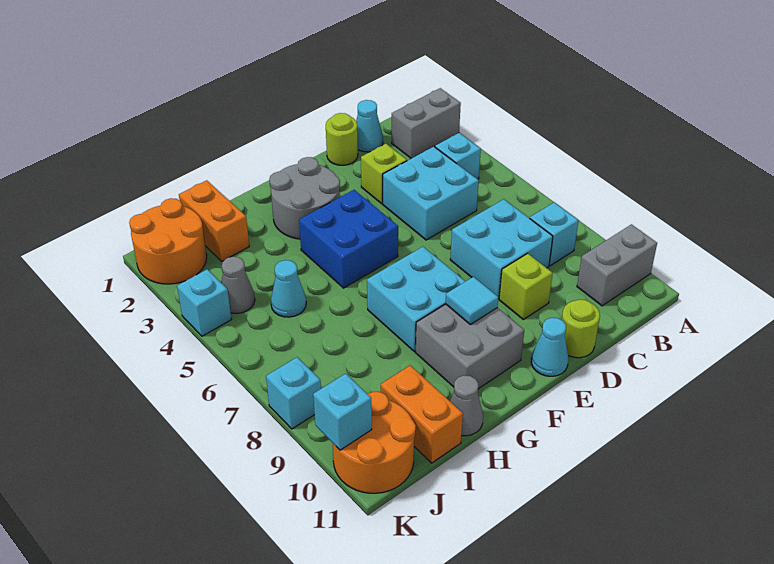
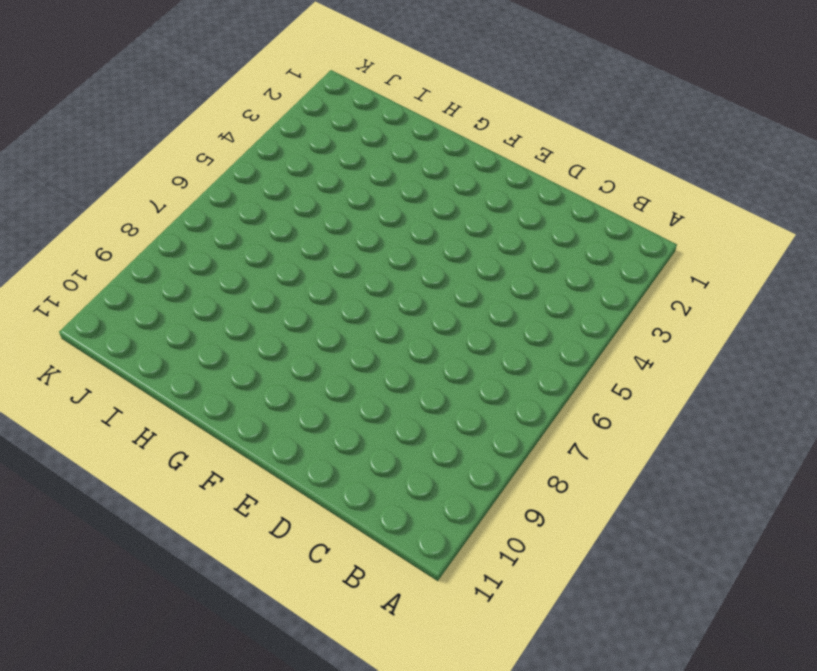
none -> grey brick A2:B2 level 1
none -> grey brick A10:B10 level 1
none -> cyan brick B4 level 1

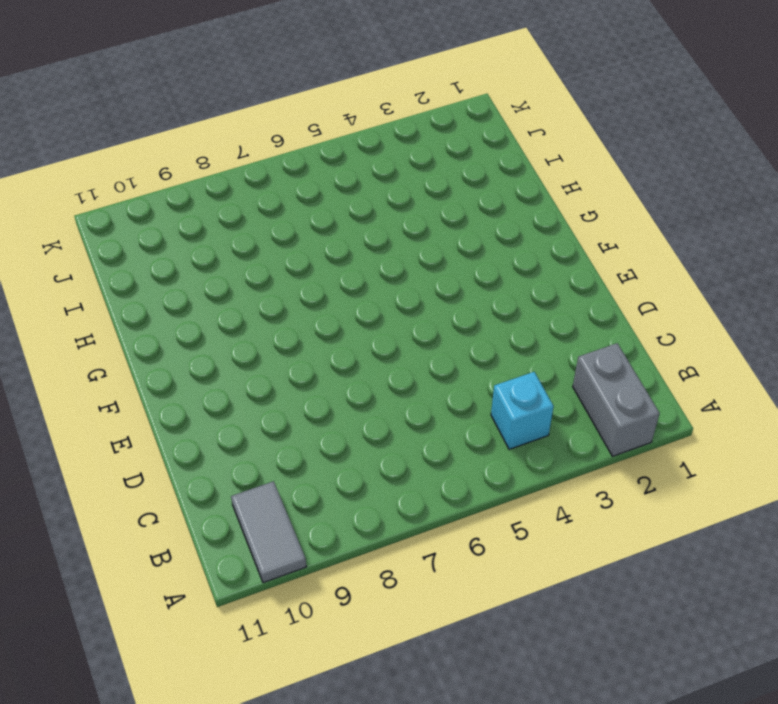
grey tile A10:B10 level 1 -> grey brick A10:B10 level 1
none -> cyan brick B8 level 1
none -> cyan cone C1 level 1
none -> cyan brick C4:D5 level 1

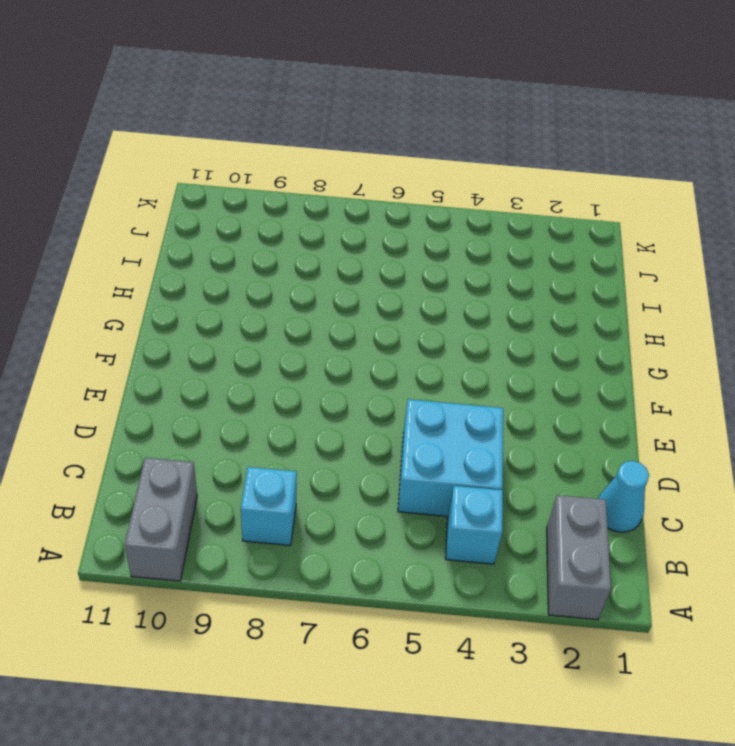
none -> cyan brick C7:D8 level 1
none -> lime round brick D1 level 1
none -> lime brick D3 level 1

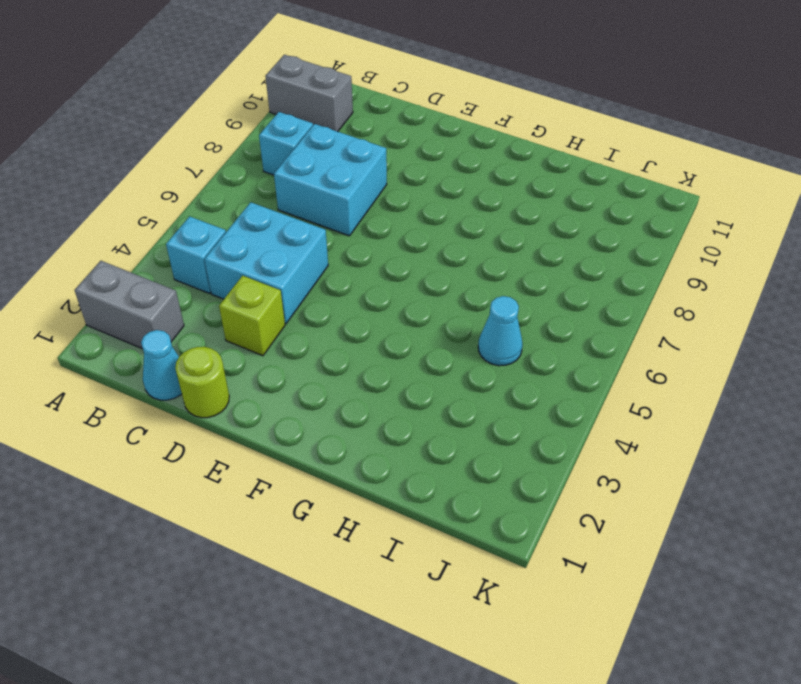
none -> lime brick D9 level 1
none -> lime round brick D11 level 1
none -> cyan cone E11 level 1

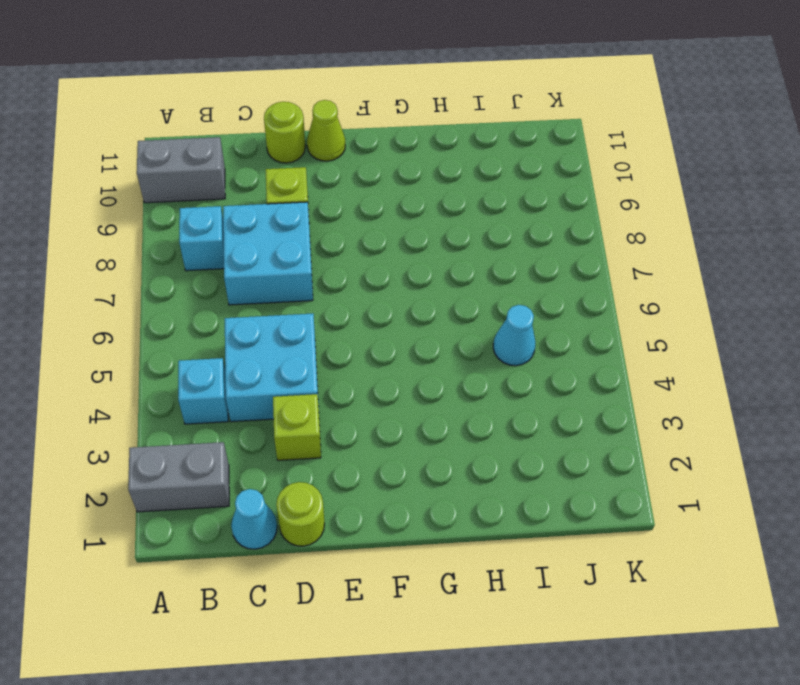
lime cone E11 level 1 -> cyan cone E11 level 1
none -> grey round brick F2:G3 level 1
none -> blue brick F4:G5 level 1
none -> cyan brick F7:G8 level 1

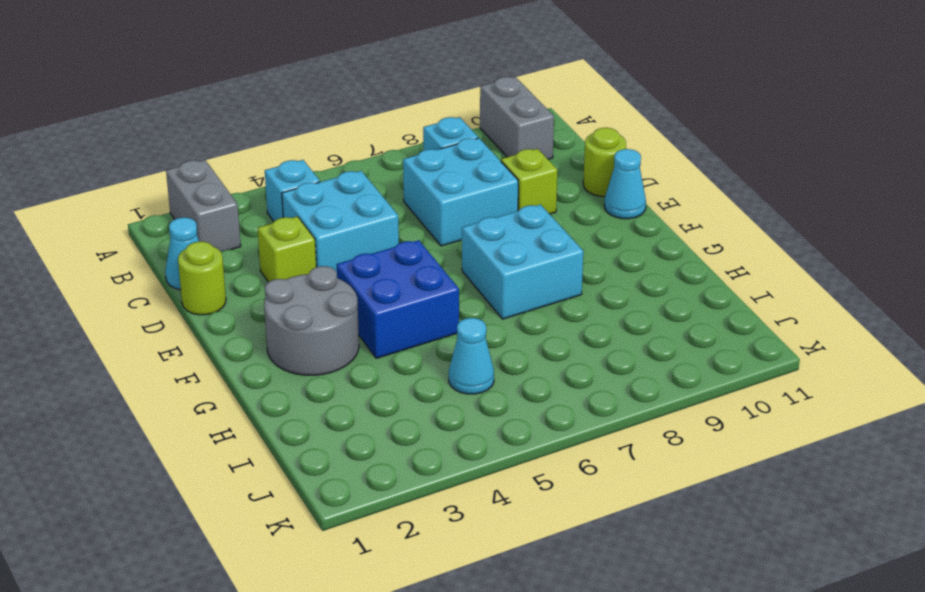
none -> grey brick F9:G10 level 1
none -> grey cone H11 level 1
none -> orange brick I1:I2 level 1

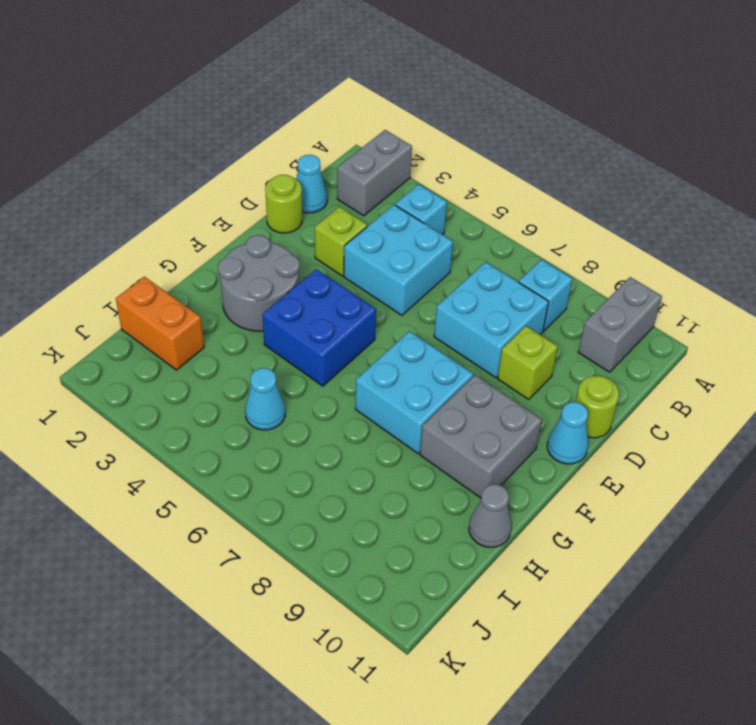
none -> orange brick I10:I11 level 1
none -> orange round brick J1:K2 level 1
none -> grey cone J4 level 1

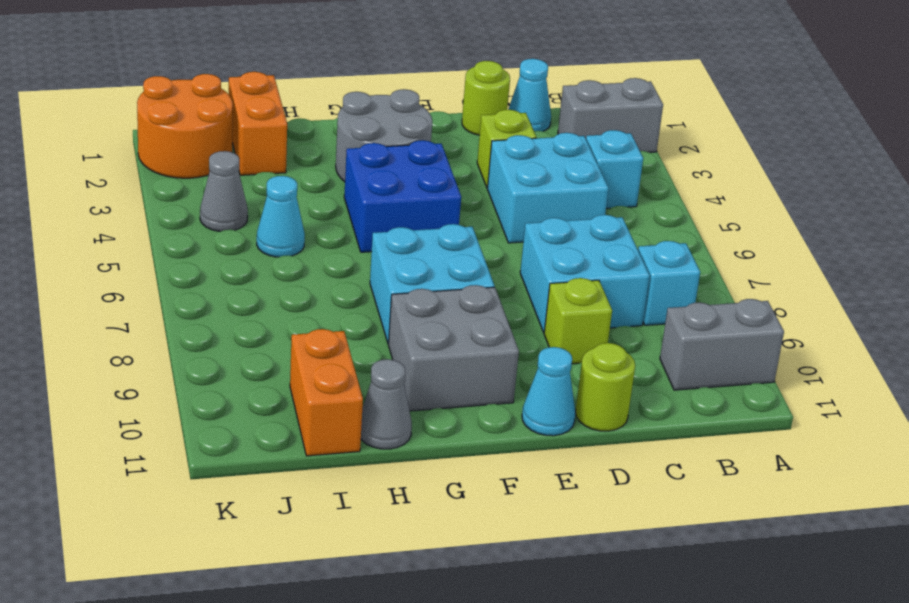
none -> orange round brick J10:K11 level 1
none -> cyan brick K4 level 1
none -> cyan brick K8 level 1

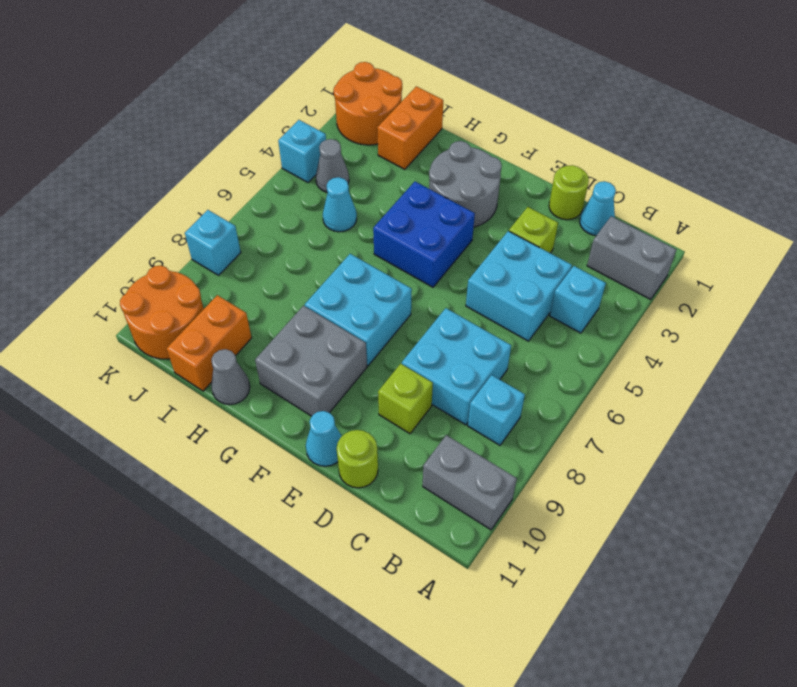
none -> cyan tile F9 level 2
none -> cyan brick K10 level 2

